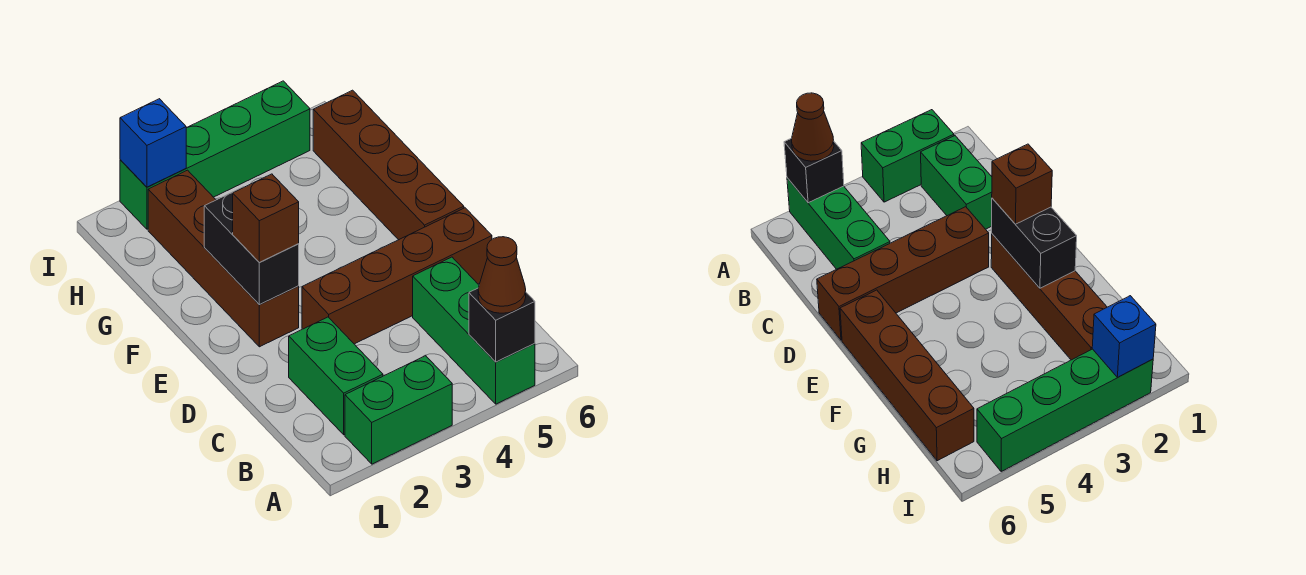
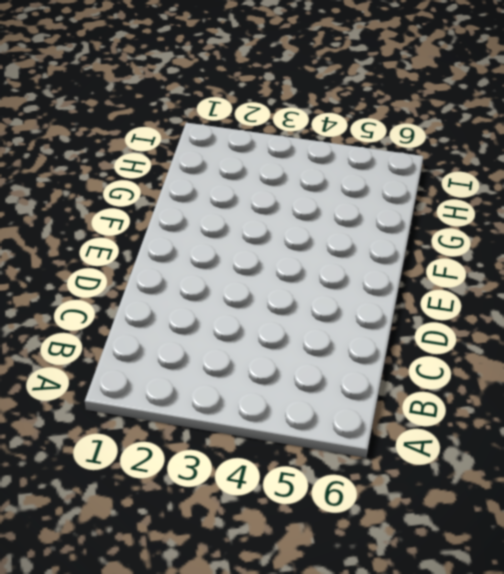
none -> green brick A2:A3 level 1
none -> green brick A5:C5 level 1
none -> green brick B2:C2 level 1

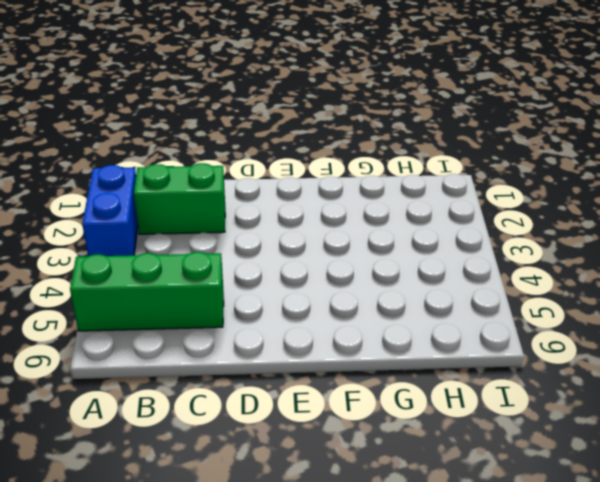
blue brick A2:A3 level 1 -> green brick A2:A3 level 1
none -> brown brick D3:D6 level 1
none -> brown brick E2:H2 level 1
none -> brown brick E6:H6 level 1

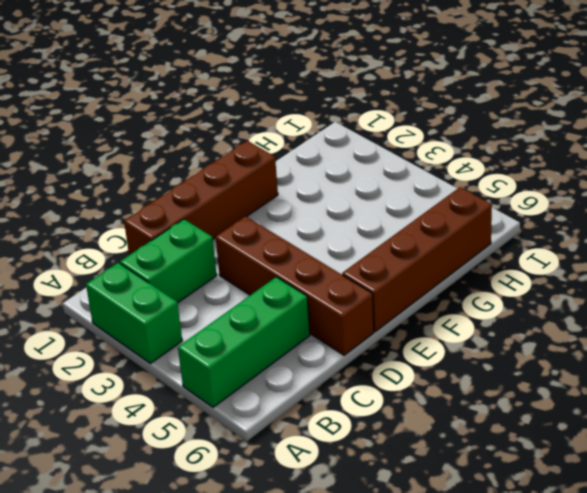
brown brick C1:F1 level 1 -> brown brick E2:H2 level 1
none -> green brick I2:I5 level 1
none -> black brick A5 level 2
none -> black brick E2:F2 level 2

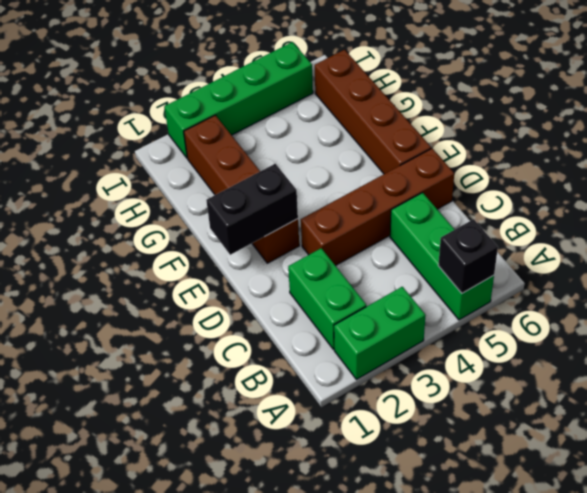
black brick E1:E2 level 2 -> black brick E2:F2 level 2
none -> blue brick I2 level 2
none -> brown cone A5 level 3
none -> brown brick E2 level 3

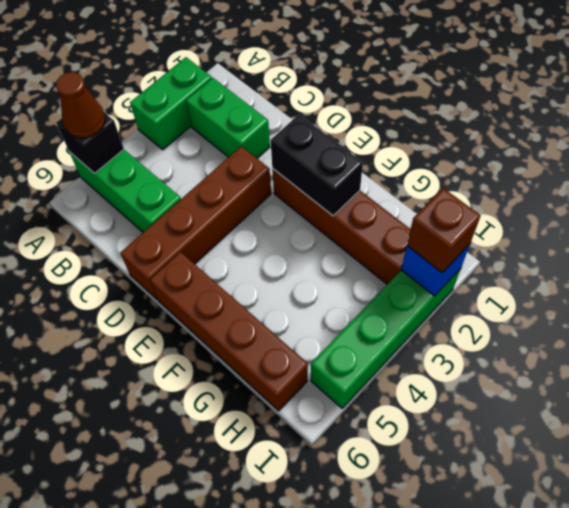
brown brick I2 level 3 -> brown brick E2 level 3

